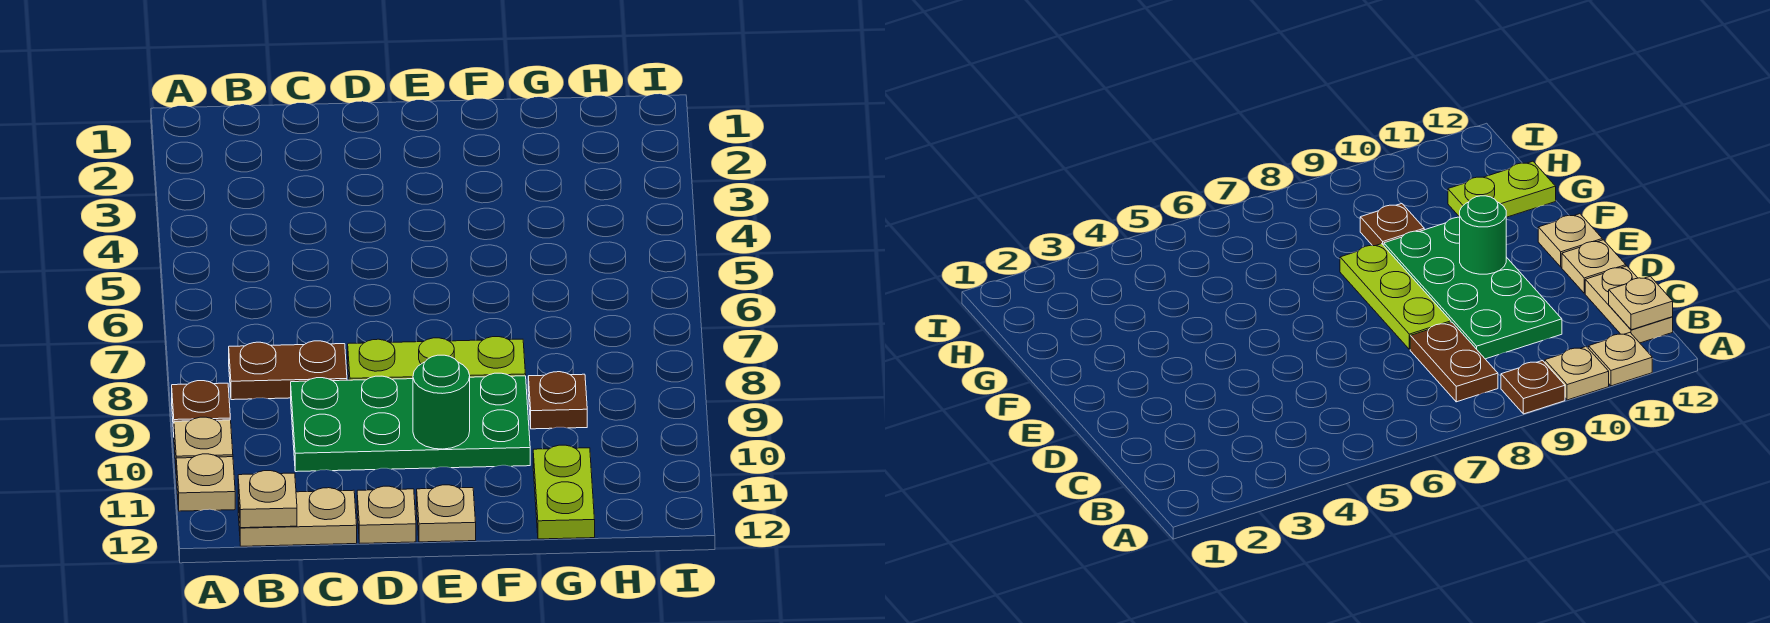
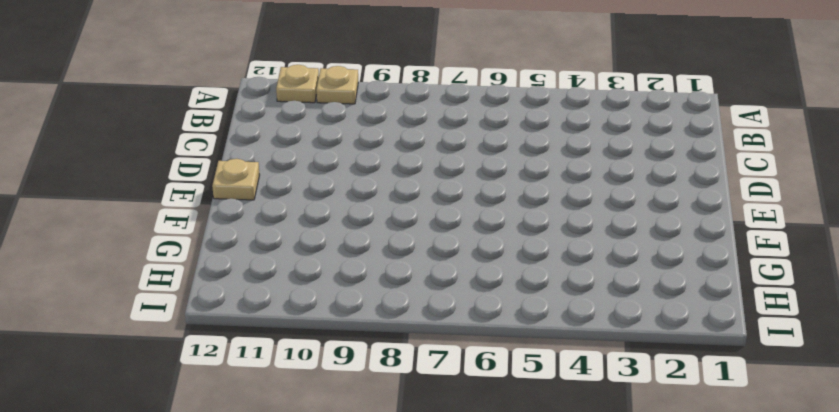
none -> brown plate A9 level 1
none -> brown plate B8:C8 level 1
none -> tan plate B12:C12 level 1

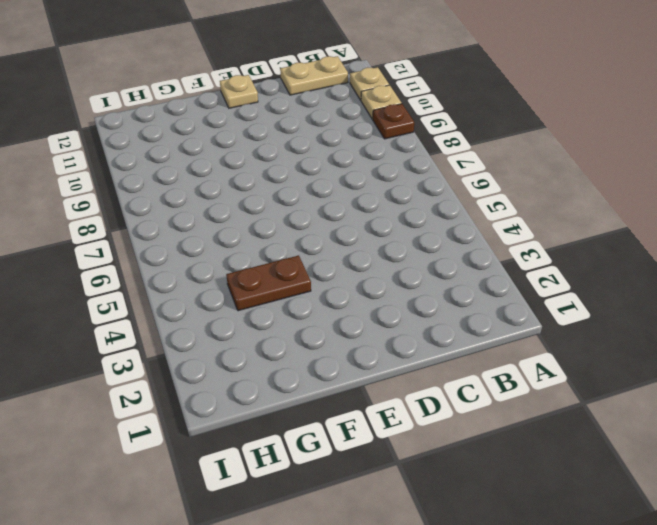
brown plate F4:G4 level 1 -> brown plate B8:C8 level 1
none -> green plate C9:F10 level 1
none -> lime plate D8:F8 level 1
none -> tan plate D12 level 1

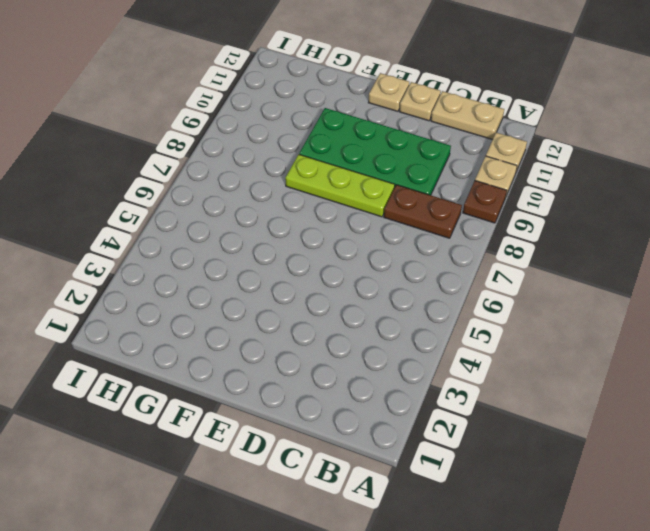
none -> brown plate G9 level 1
none -> lime plate G11:G12 level 1
none -> tan plate B12 level 2

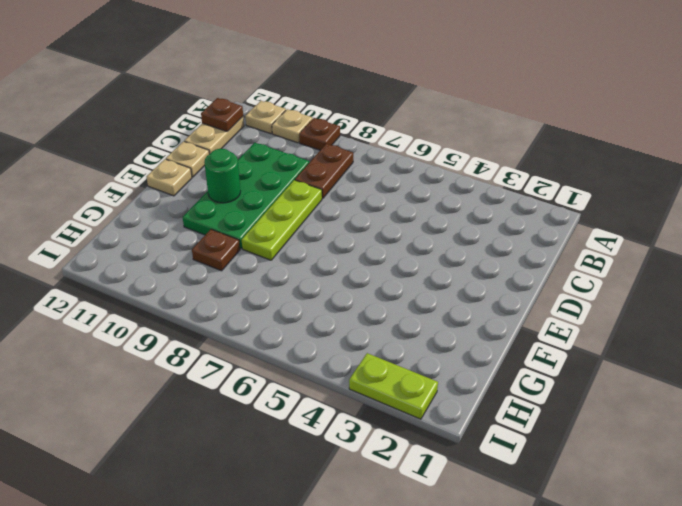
brown plate B12 level 2 -> tan plate B12 level 2
lime plate I2:I3 level 1 -> lime plate G11:G12 level 1

